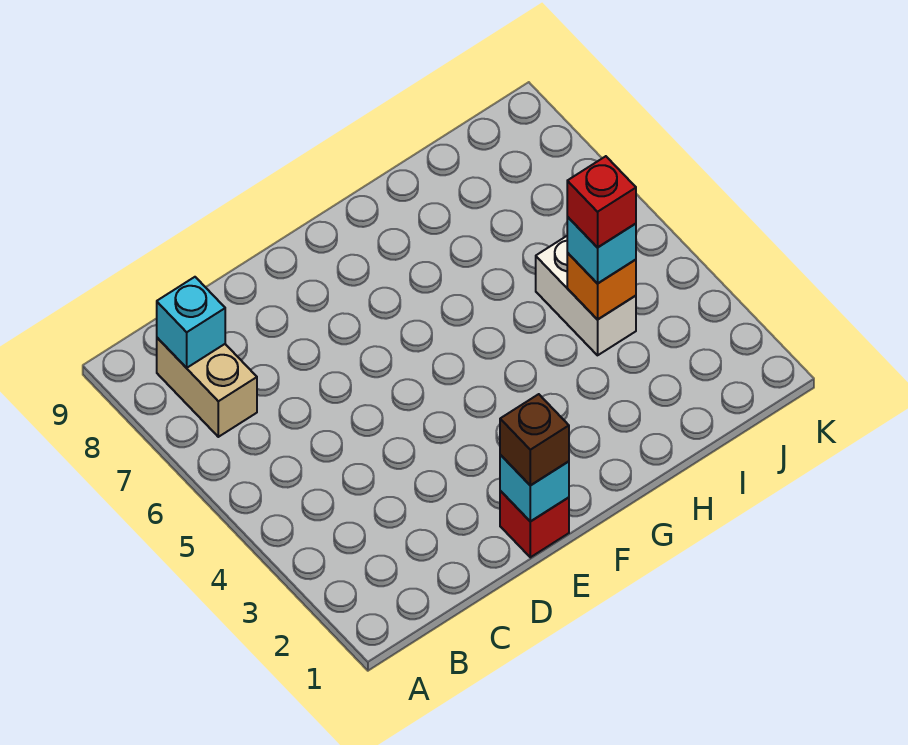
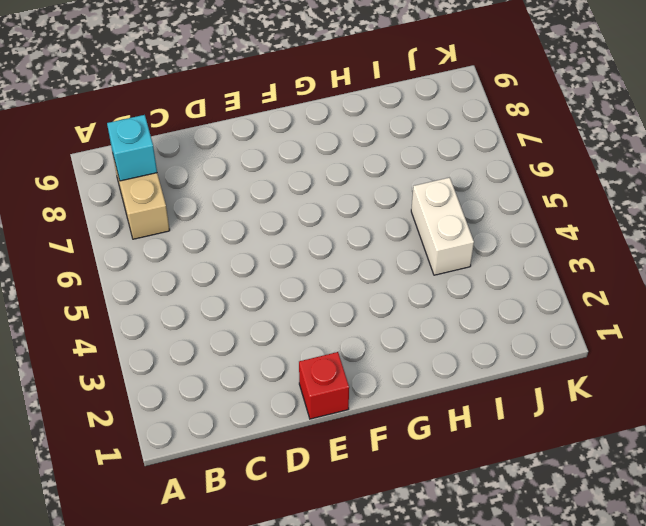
none -> cyan brick E1 level 2
none -> orange brick I4 level 2

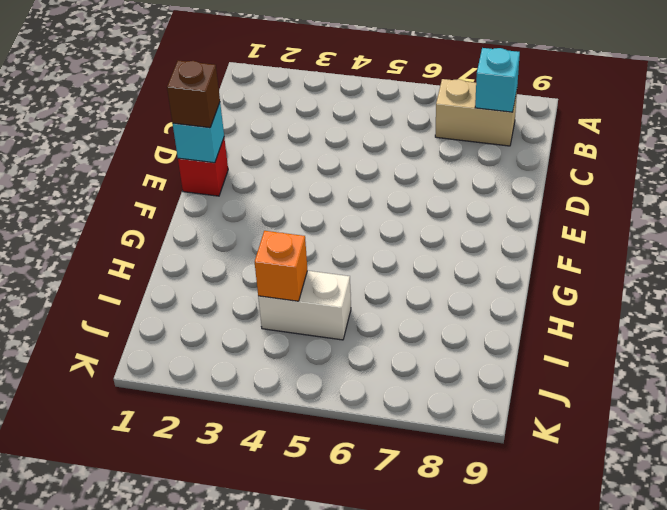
none -> cyan brick I4 level 3
none -> red brick I4 level 4

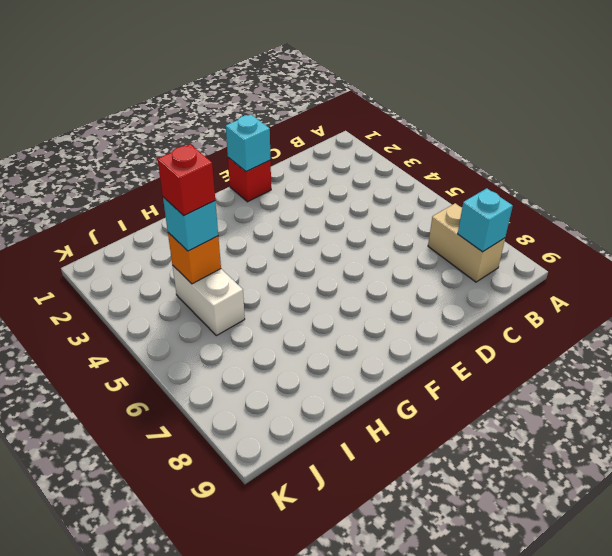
none -> brown brick E1 level 3

